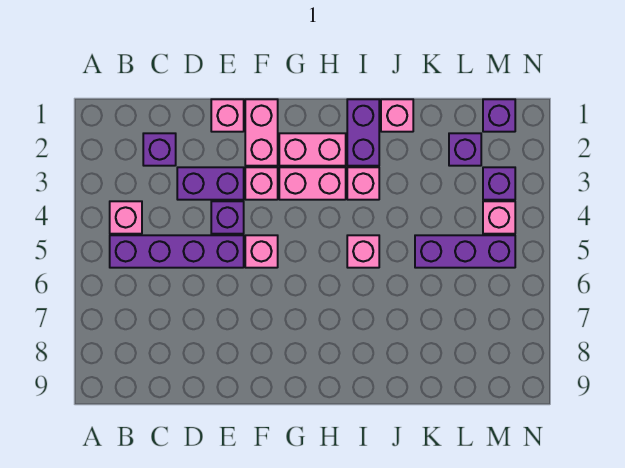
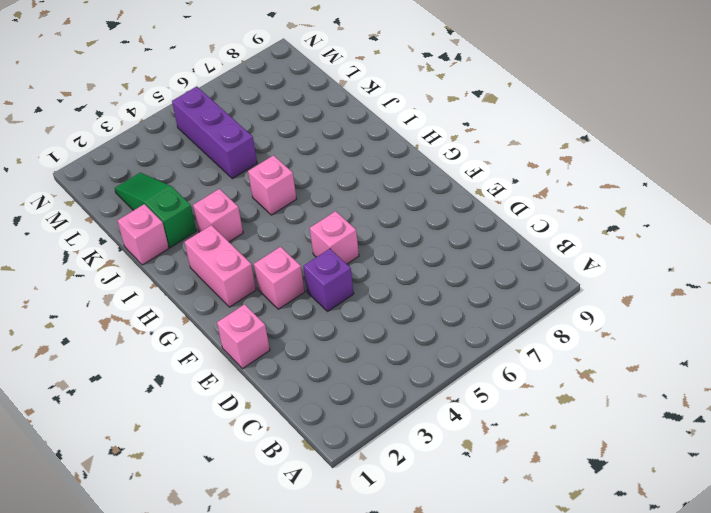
green slope J2:L2 level 1 top J -> purple brick L2 level 1
none -> pink brick B4 level 1
none -> purple brick B5:E5 level 1
none -> purple brick C2 level 1

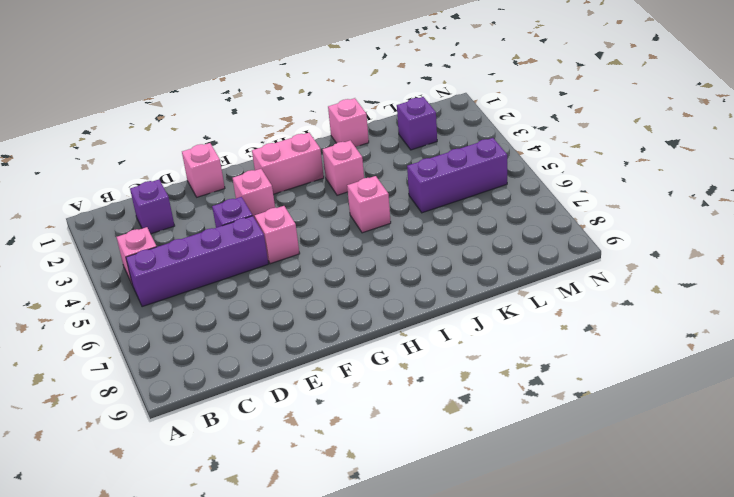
none -> purple brick D3:E3 level 1
none -> pink brick F1:F2 level 1
none -> pink brick G3:H3 level 1

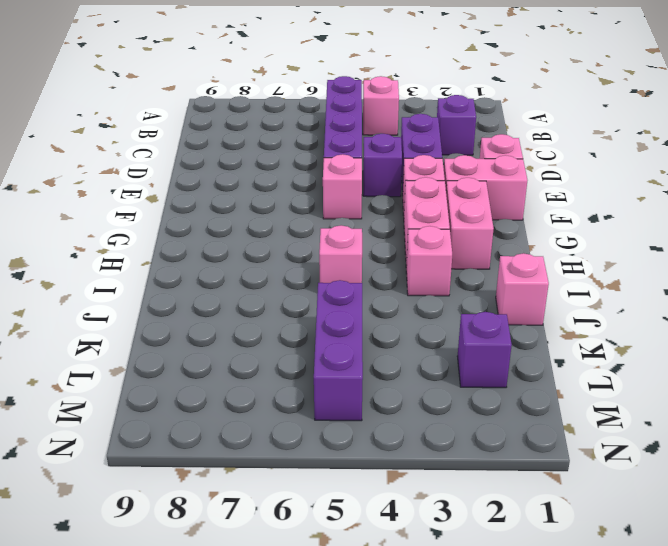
none -> purple brick I1:I2 level 1
none -> purple brick M1 level 1
none -> purple brick M3 level 1

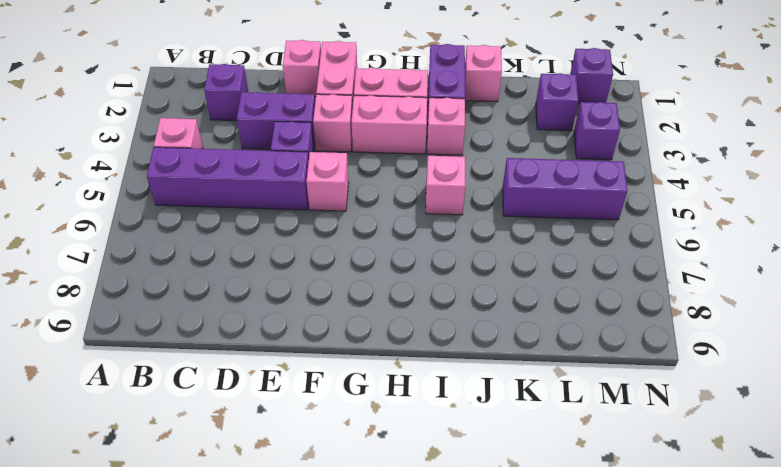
none -> pink brick M4 level 1

